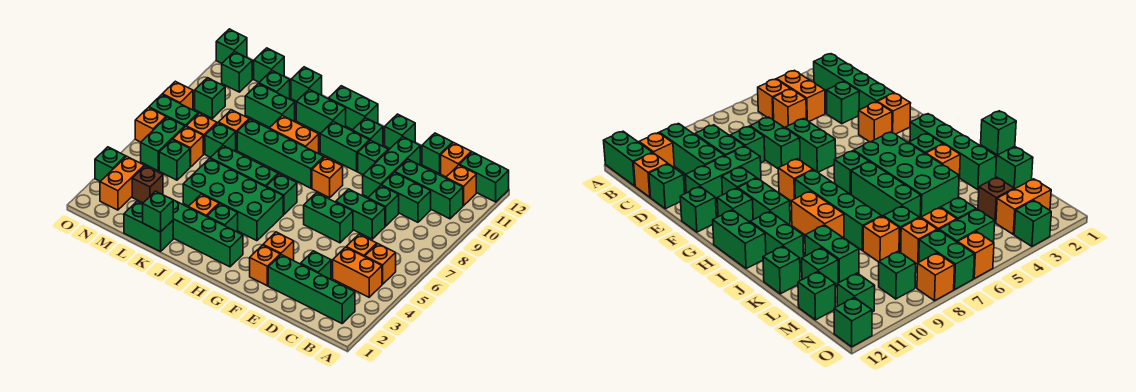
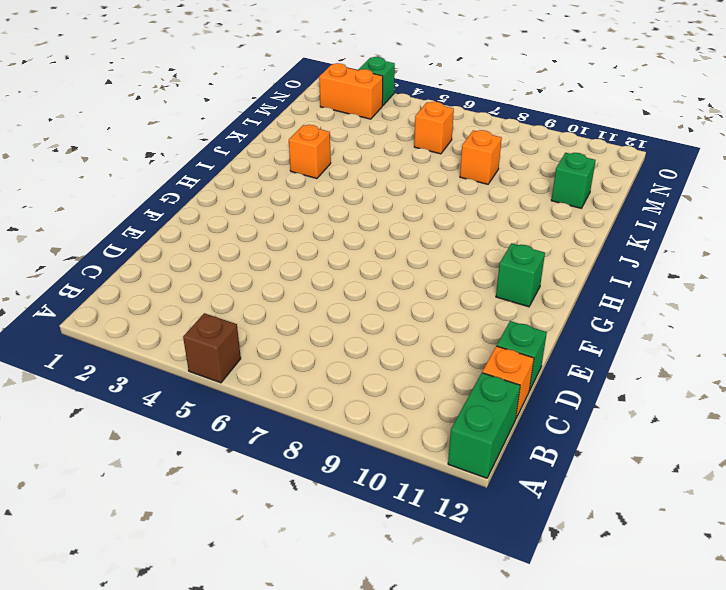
brown brick A5 level 1 -> brown brick M3 level 1
none -> green brick B2:E2 level 1
none -> orange brick B4:C4 level 1
none -> orange brick B5 level 1
none -> green brick B10:D10 level 1

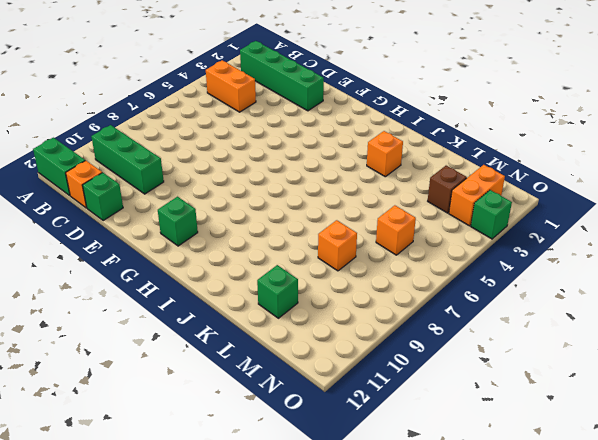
none -> orange brick B5 level 1
none -> orange brick B11 level 1
none -> orange brick C5 level 1
none -> green brick C9:D9 level 1

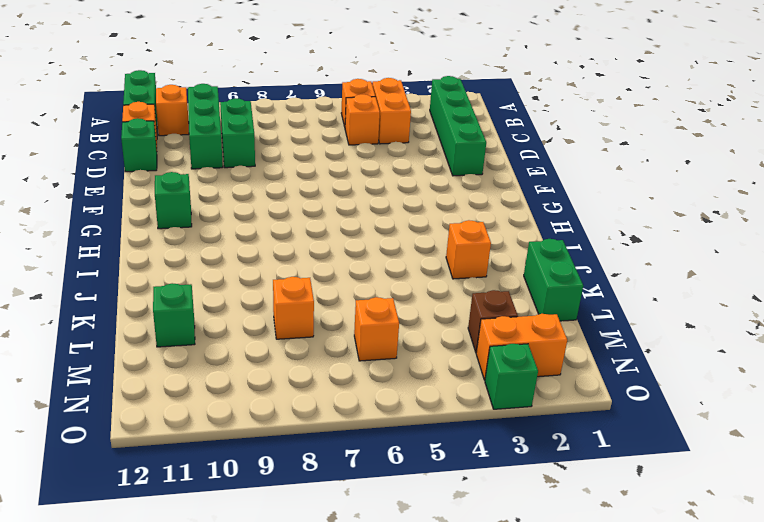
none -> green brick D3 level 1
none -> green brick D7:E7 level 1
none -> green brick D8 level 1
none -> green brick E6:F6 level 1

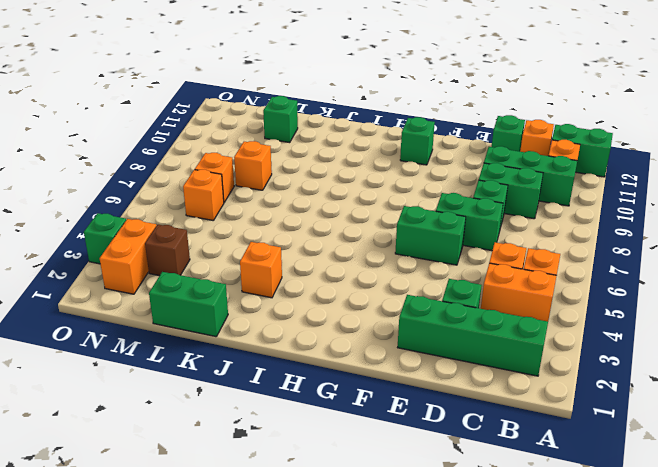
none -> green brick E9:E11 level 1
none -> orange brick F2 level 1
none -> orange brick F3 level 1
none -> green brick F10 level 1

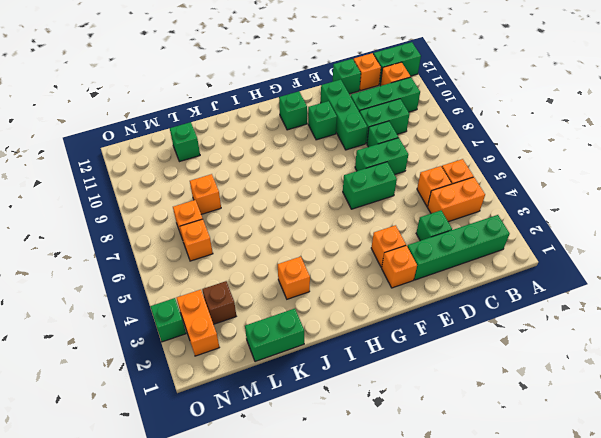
none -> green brick F12 level 1
none -> orange brick G8 level 1
none -> green brick G10:H10 level 1
none -> green brick H2:K2 level 1

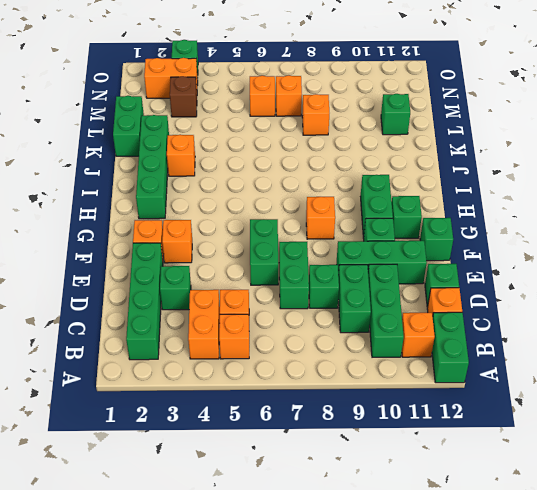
none -> green brick H4:K5 level 1
none -> green brick H6 level 1
none -> green brick H8:K8 level 1
none -> green brick H12:I12 level 1

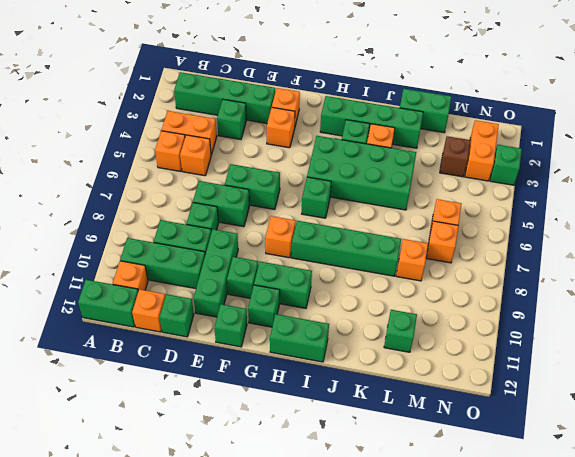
none -> green brick I6:K6 level 1
none -> orange brick I9:J9 level 1
none -> green brick I11:J11 level 1
none -> green brick K10:L10 level 1

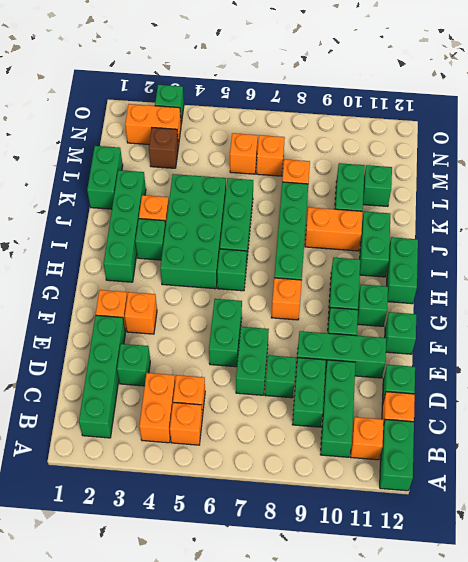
orange brick J9:J10 level 1 -> orange brick I9:J9 level 1
none -> green brick K12 level 1
none -> green brick L7 level 1
none -> green brick M5 level 1
none -> green brick M12 level 1

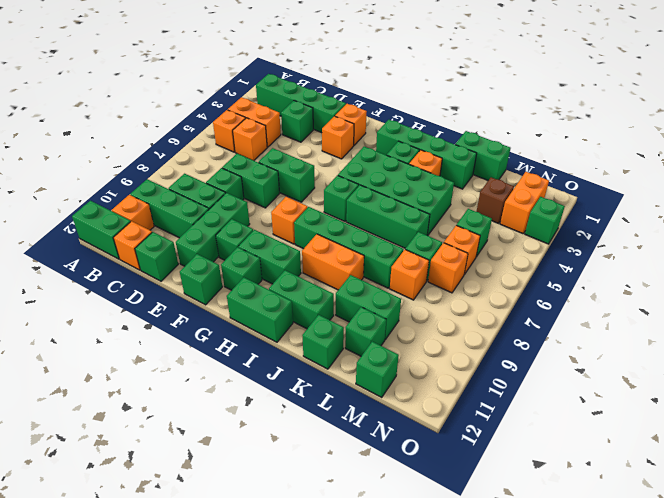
none -> green brick N5:N6 level 1
none -> green brick N7:O7 level 1
none -> green brick N9 level 1
none -> green brick N11 level 1

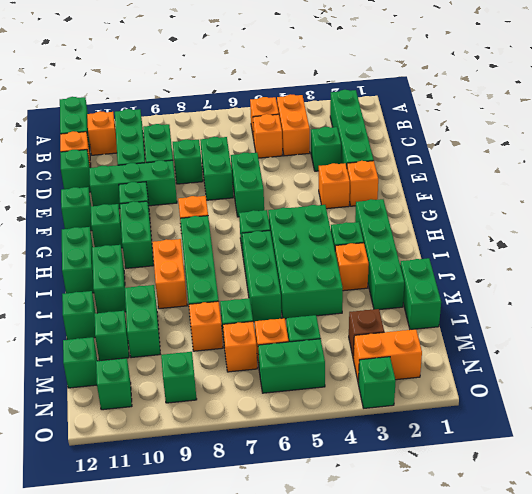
none -> green brick N7:O7 level 1
none -> orange brick O6 level 1
none -> orange brick O8 level 1
none -> green brick O12 level 1

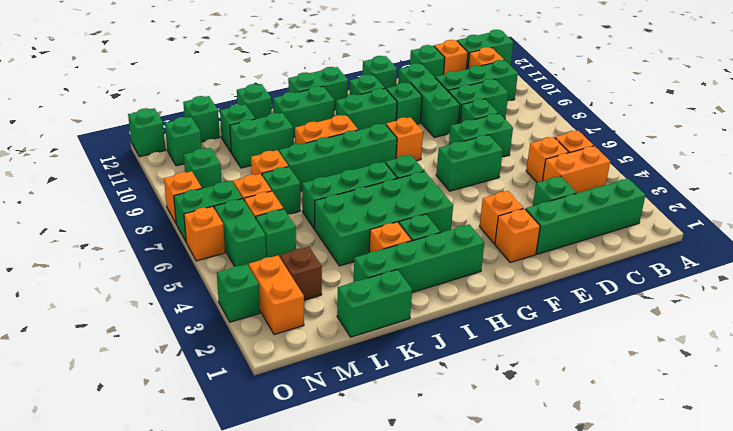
none -> green brick K1 level 2

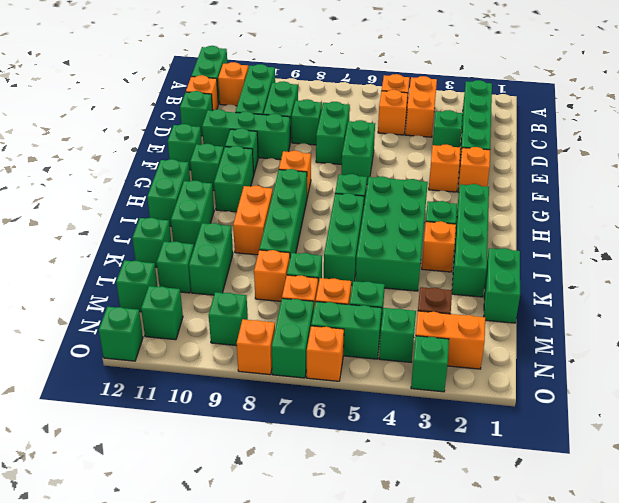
green brick N4 level 1 -> green brick K1 level 2

